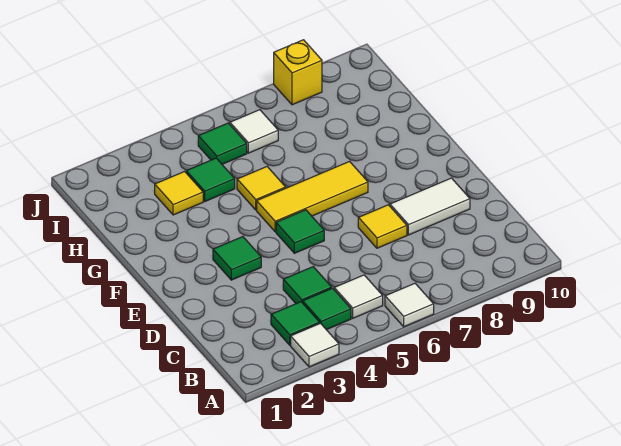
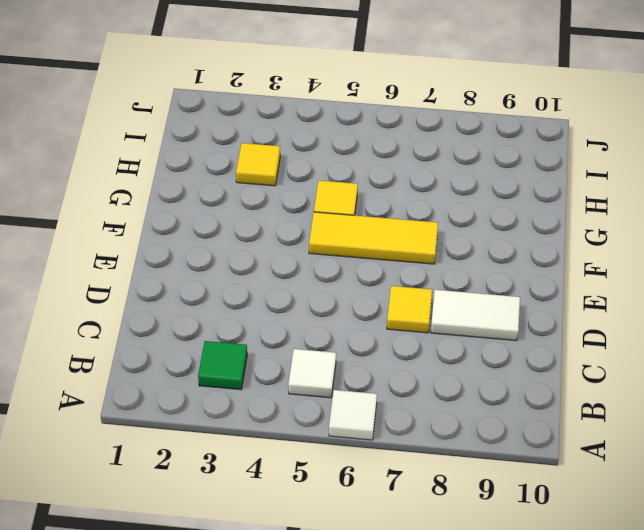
none -> white tile A3 level 1
none -> green tile B4 level 1
none -> green tile C4 level 1

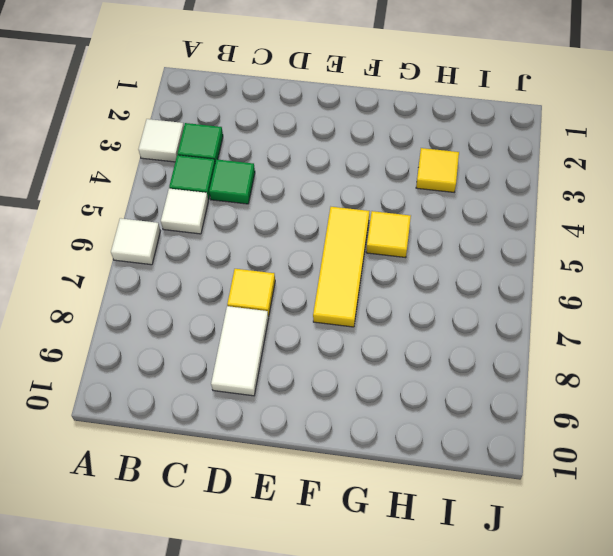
none -> green tile E3 level 1
none -> green tile E5 level 1
none -> green tile H4 level 1

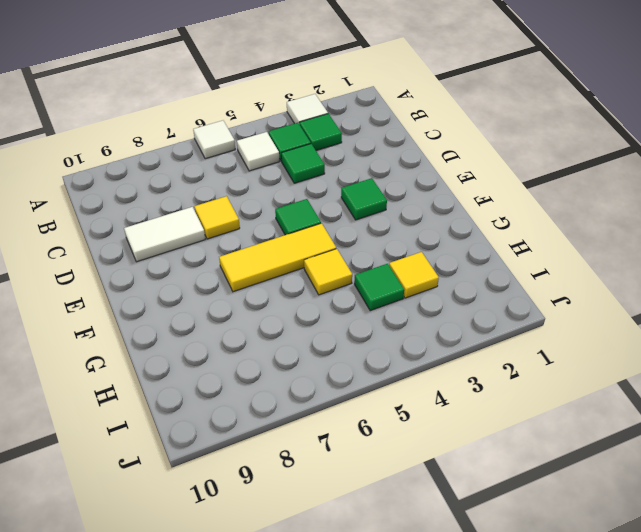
none -> green tile I5 level 1
none -> white tile I6 level 1
none -> yellow brick J8 level 1

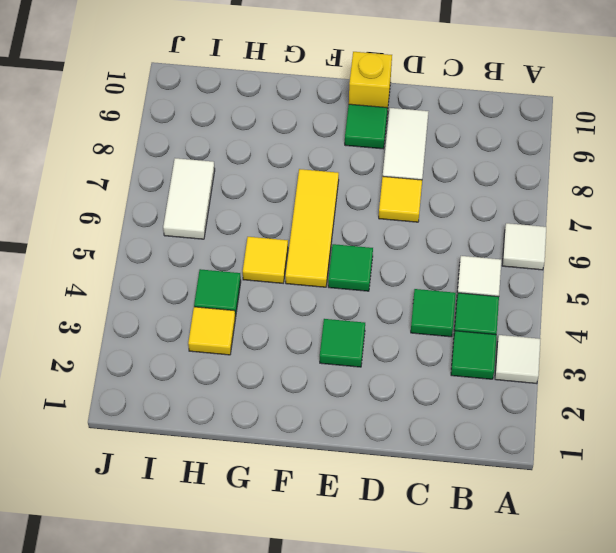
green tile E9 level 1 -> green tile I5 level 1
yellow brick E10 level 1 -> yellow brick J8 level 1
white tile I6:I7 level 1 -> white tile I6 level 1

